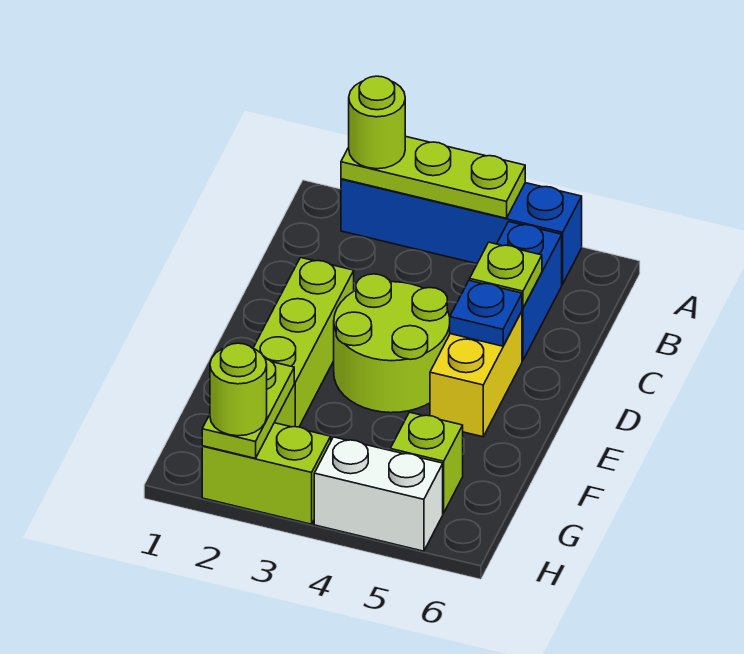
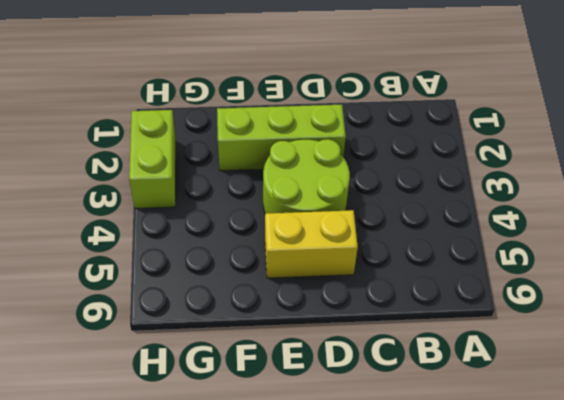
none -> blue brick A2:A5 level 1
none -> blue brick B5:C5 level 1
none -> lime brick G5 level 1

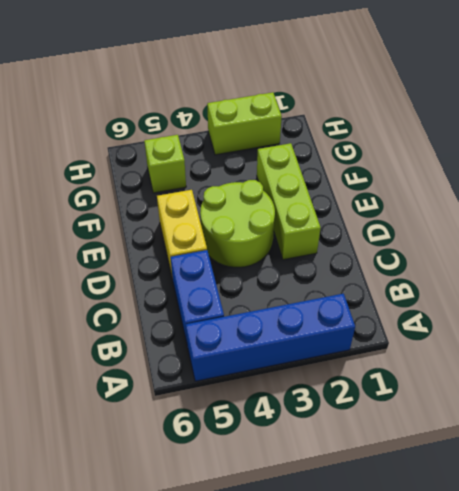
none -> white brick H4:H5 level 1
none -> lime plate A2:A4 level 2
none -> lime plate C5 level 2

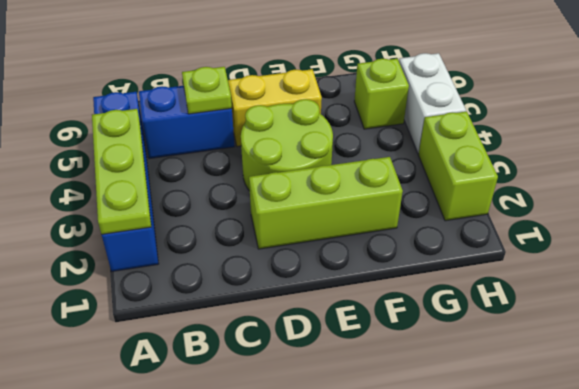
none -> blue plate D5 level 2
none -> lime plate G2:H2 level 2
none -> lime round brick A2 level 3

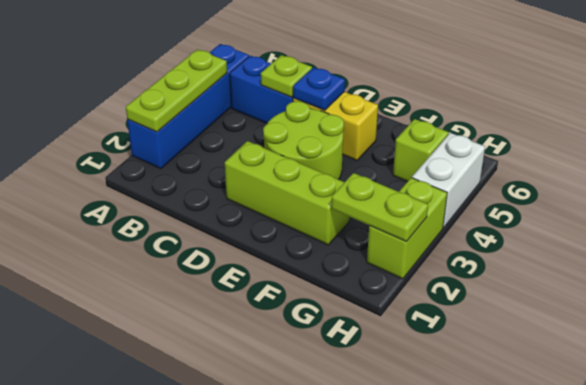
none -> lime round brick A2 level 3
none -> lime round brick H2 level 3

